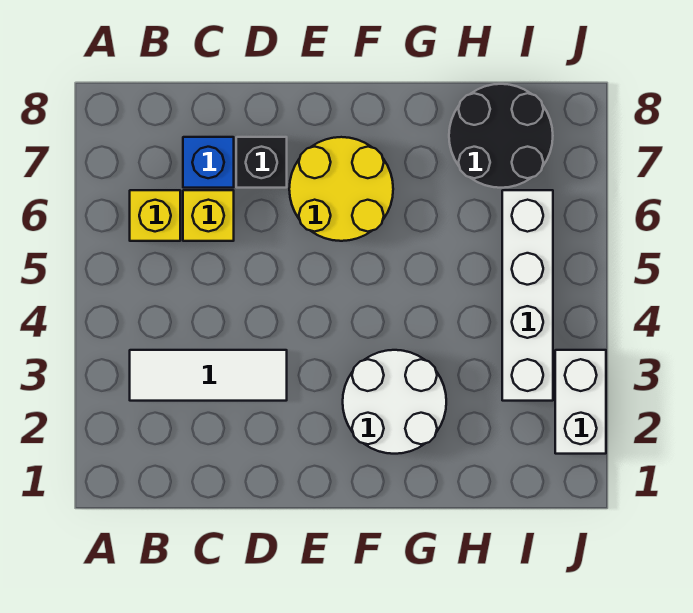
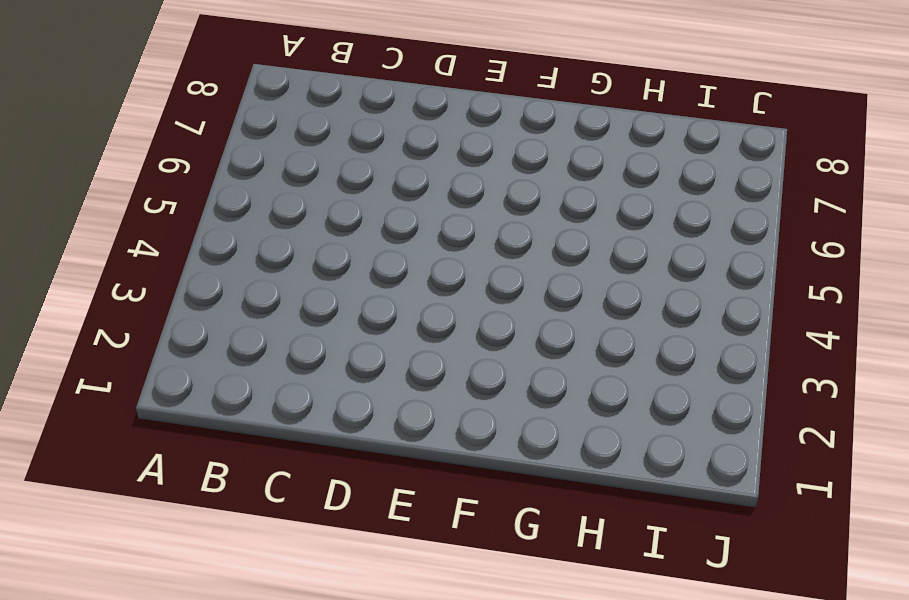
none -> white tile B3:D3 level 1
none -> yellow brick B6 level 1

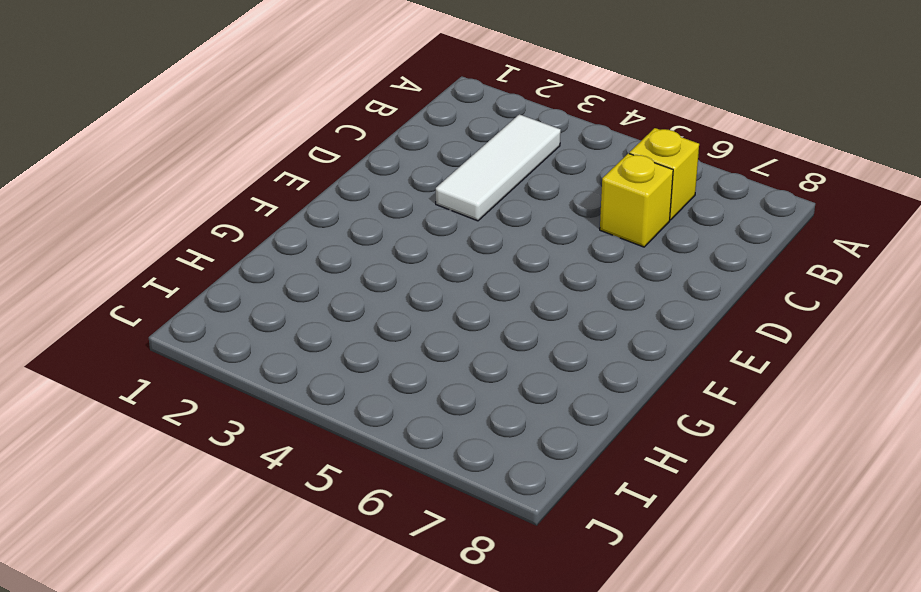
none -> blue brick C7 level 1
none -> black brick D7 level 1

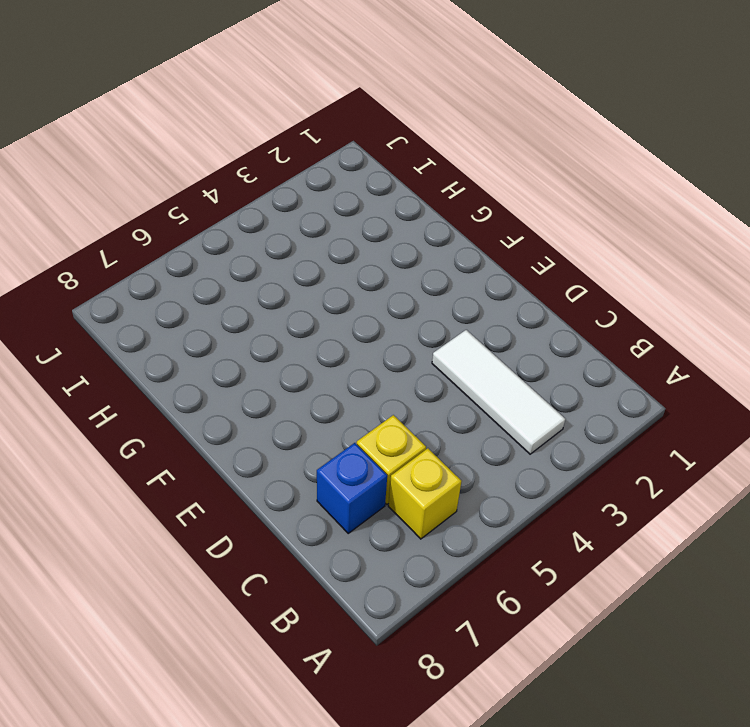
none -> black brick D7 level 1
none -> yellow round brick E6:F7 level 1

